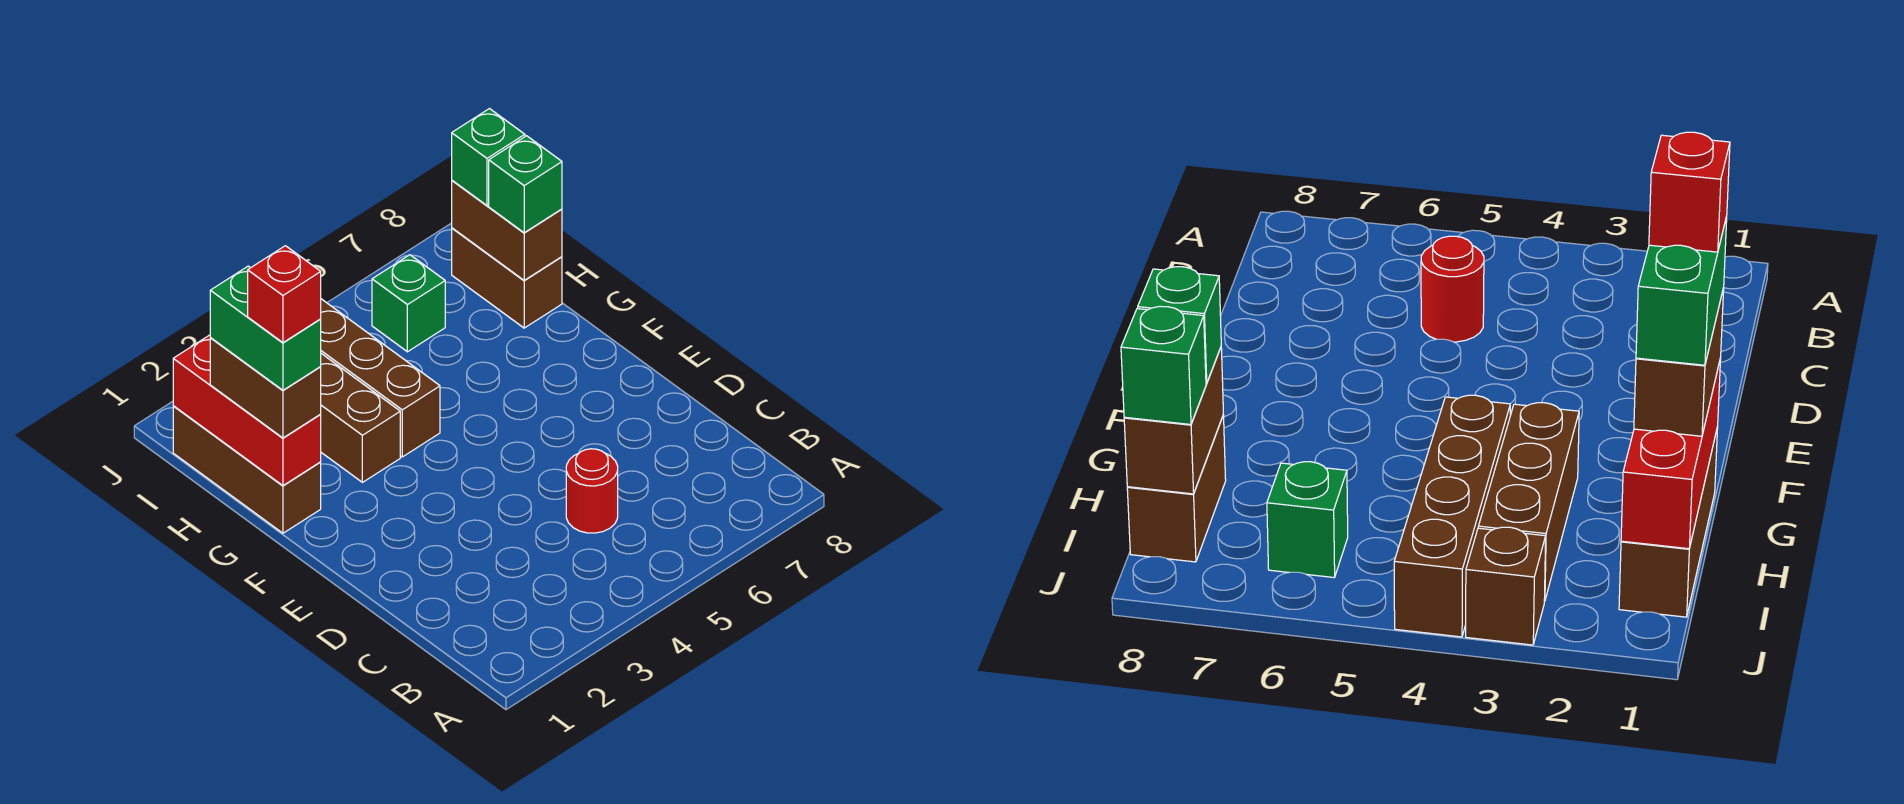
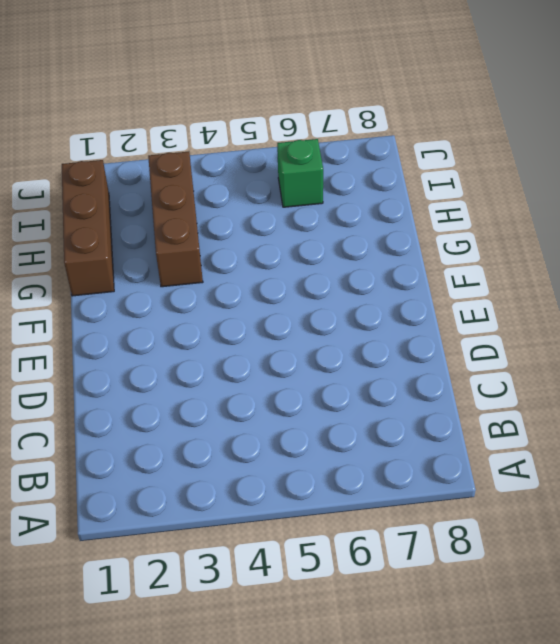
none -> red round brick C5 level 1
none -> brown brick G4:J4 level 1
none -> brown brick H8:I8 level 1

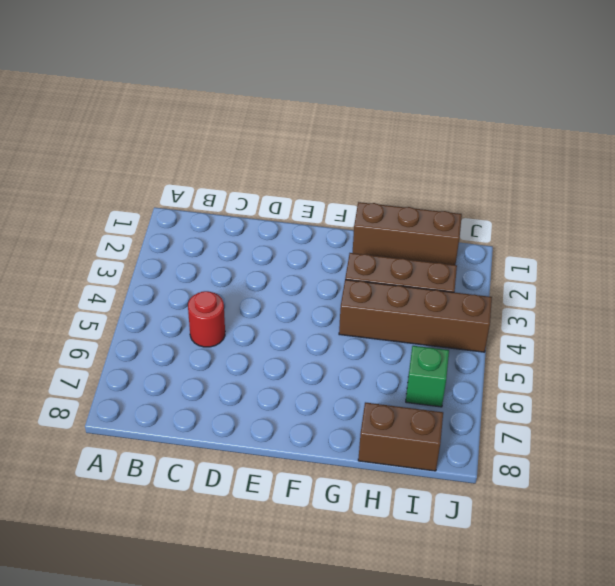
none -> brown brick J3 level 1
none -> red brick G1:I1 level 2
none -> brown brick H8:I8 level 2

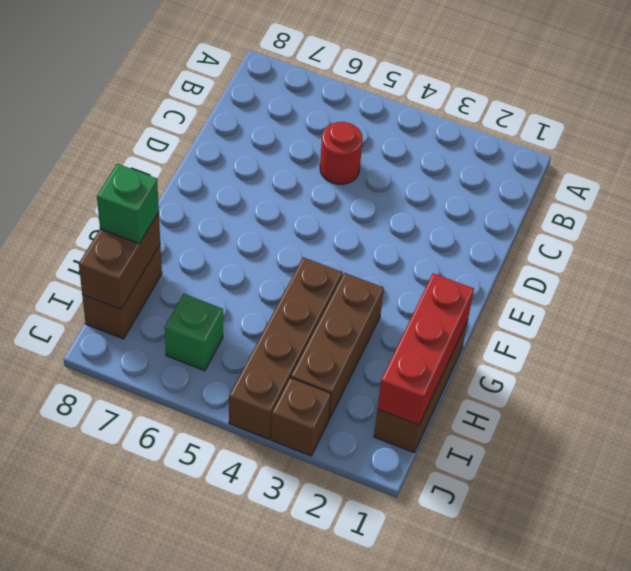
none -> brown brick G1:H1 level 3
none -> green brick I8 level 3
none -> green brick G1:H1 level 4

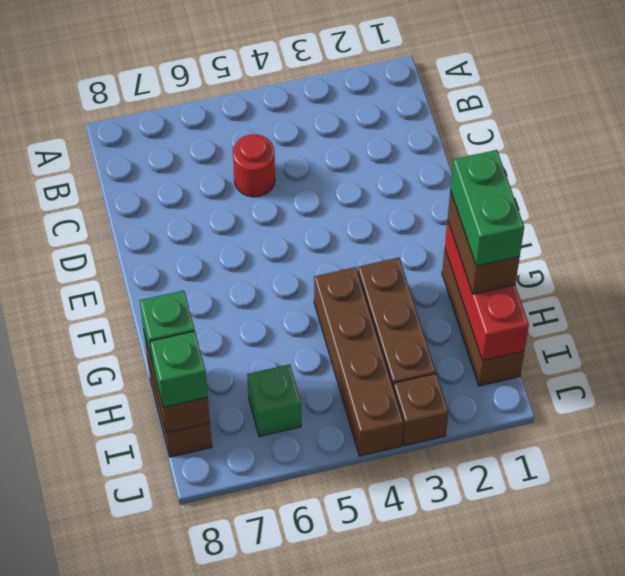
none -> red brick G1 level 5

